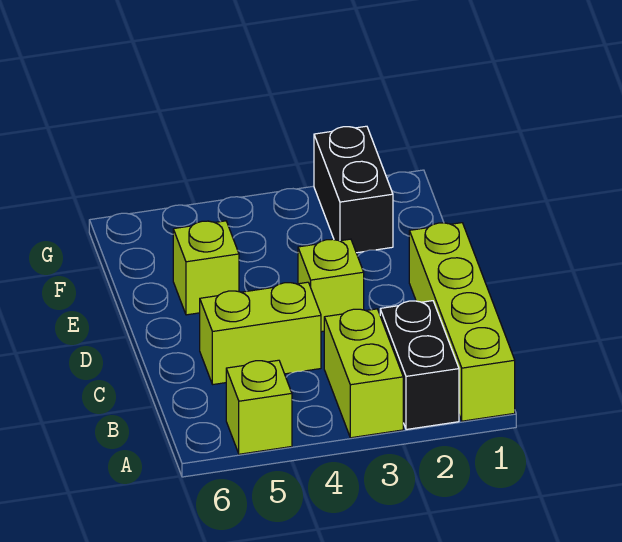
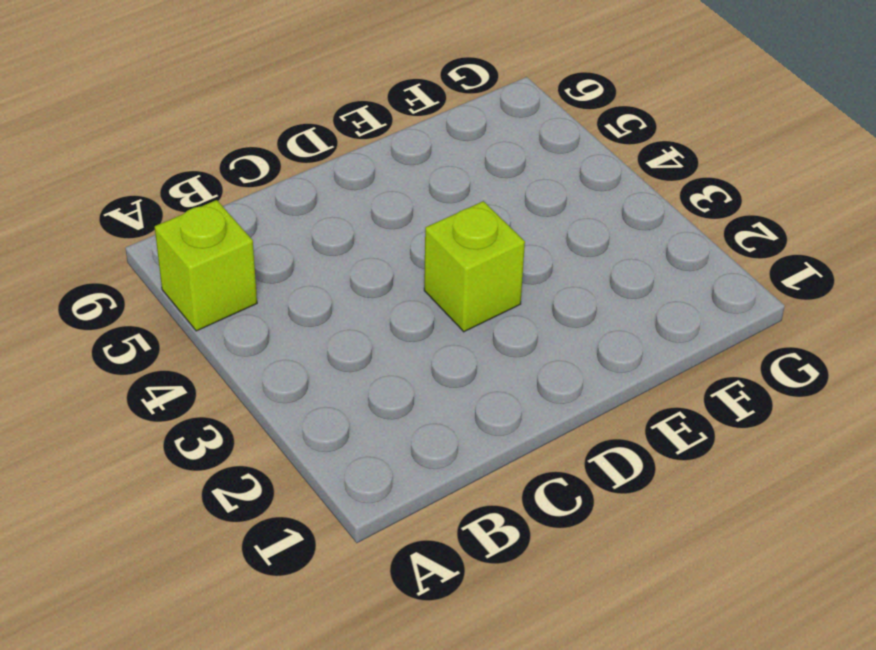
none -> lime brick A1:D1 level 1
none -> black brick A2:B2 level 1

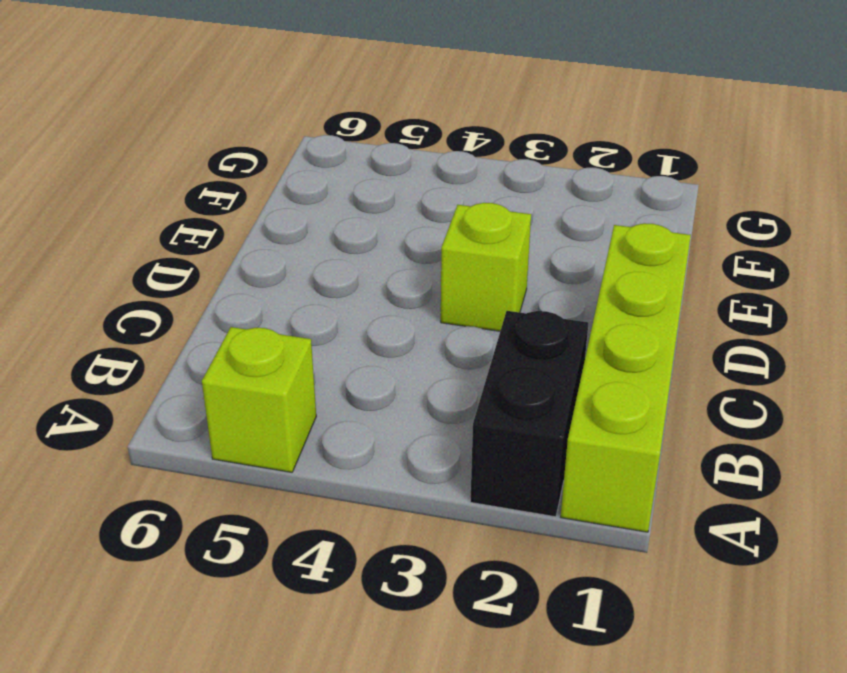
none -> lime brick A3:B3 level 1
none -> lime brick C4:C5 level 1

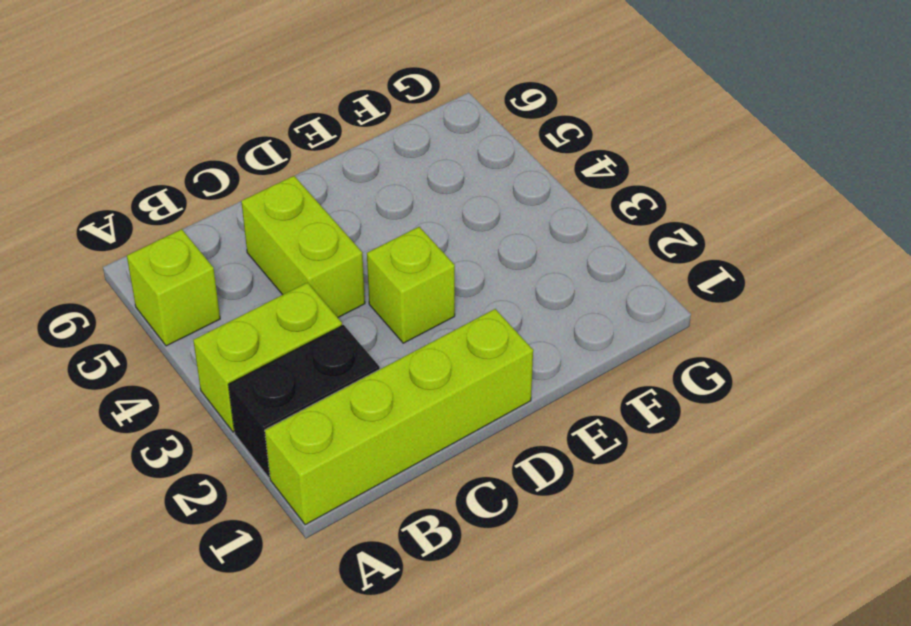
none -> lime brick E5 level 1
none -> black brick F2:G2 level 1

